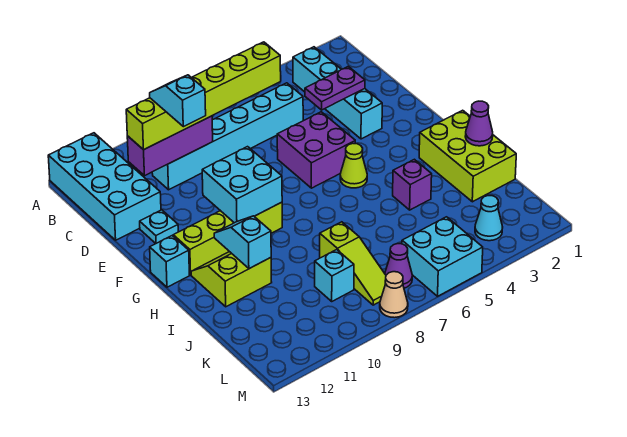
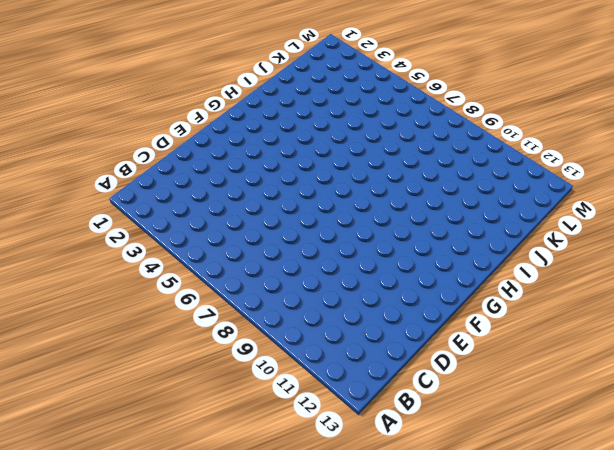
none -> cyan brick A12:D13 level 1
none -> cyan brick B3:E3 level 1
none -> cyan brick C5:C10 level 1

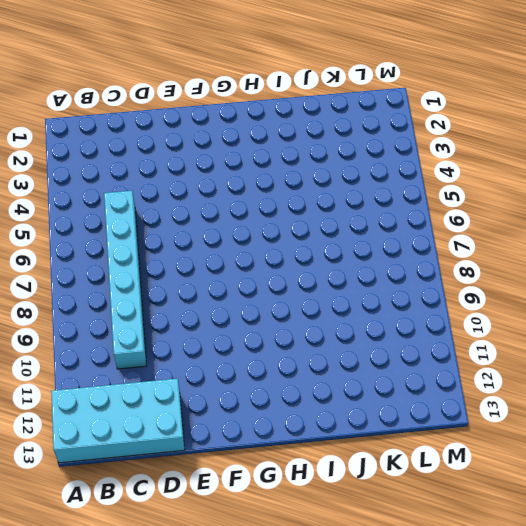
none -> cyan brick B3:E3 level 1
none -> purple brick E5:F6 level 1
none -> cyan plate E12 level 1

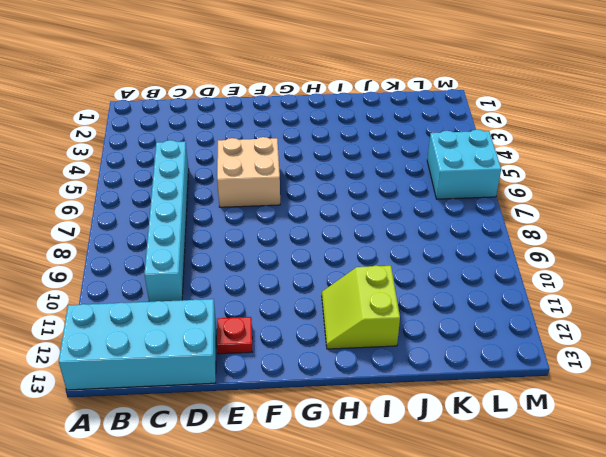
tan brick E5:F6 level 1 -> purple brick E5:F6 level 1
red plate E12 level 1 -> cyan plate E12 level 1
none -> cyan brick B3:E3 level 1
none -> lime cone G5 level 1
none -> lime brick G9:G12 level 1

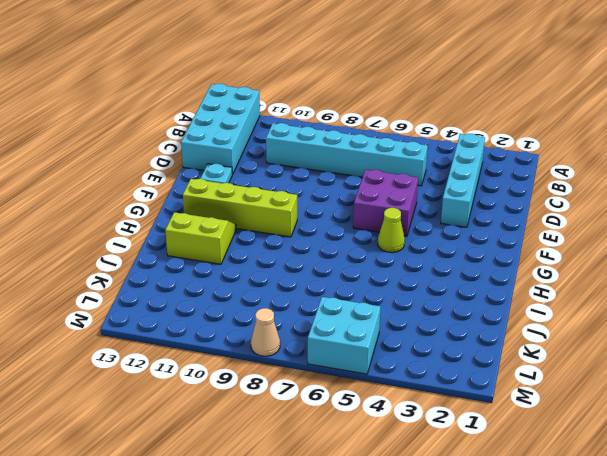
none -> cyan brick G13 level 1
none -> lime brick H1:J2 level 1
none -> purple brick I4 level 1

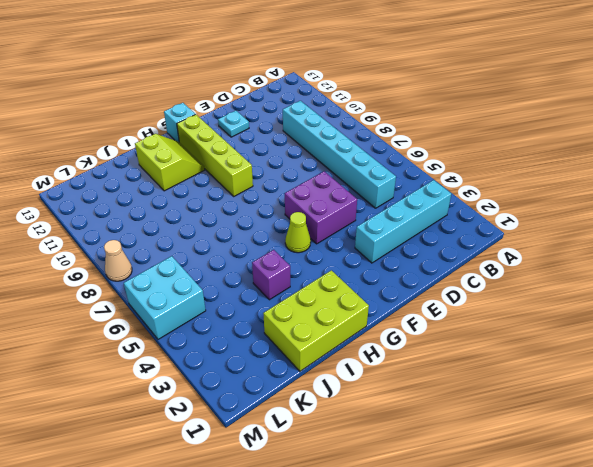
none -> cyan brick A12:D13 level 1
none -> lime slope J8:L8 level 1 top J
none -> cyan brick K9 level 1

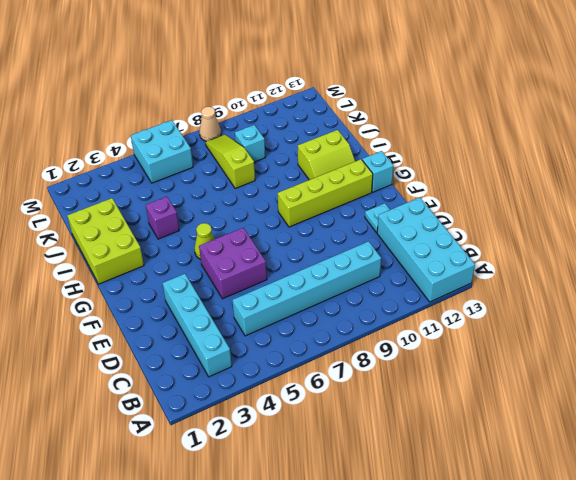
none -> cyan cone L3 level 1
none -> purple cone L7 level 1
none -> purple brick C9:C11 level 2

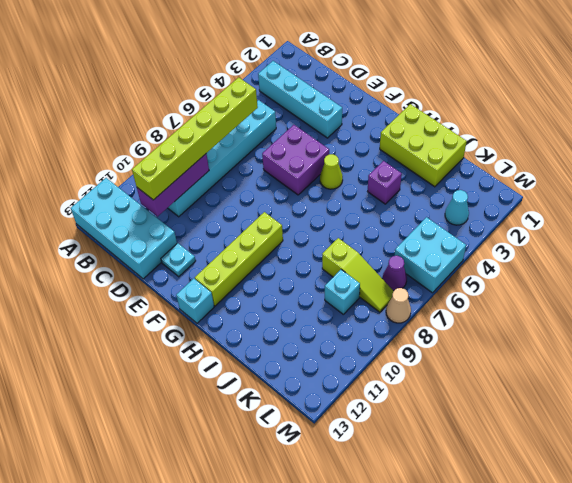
none -> lime slope H11:I12 level 1 top I
none -> purple plate D3:D4 level 2
none -> cyan brick F9:G10 level 2

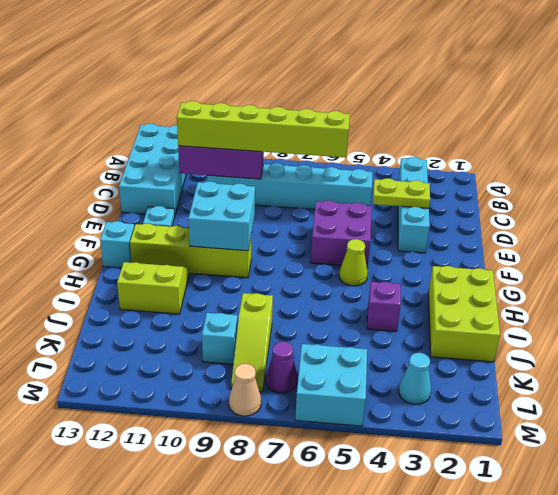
lime plate D3:D4 level 2 -> purple plate D3:D4 level 2
none -> cyan slope H11:I11 level 2 top I
none -> purple cone I1 level 2
none -> cyan slope C10:D10 level 4 top D

